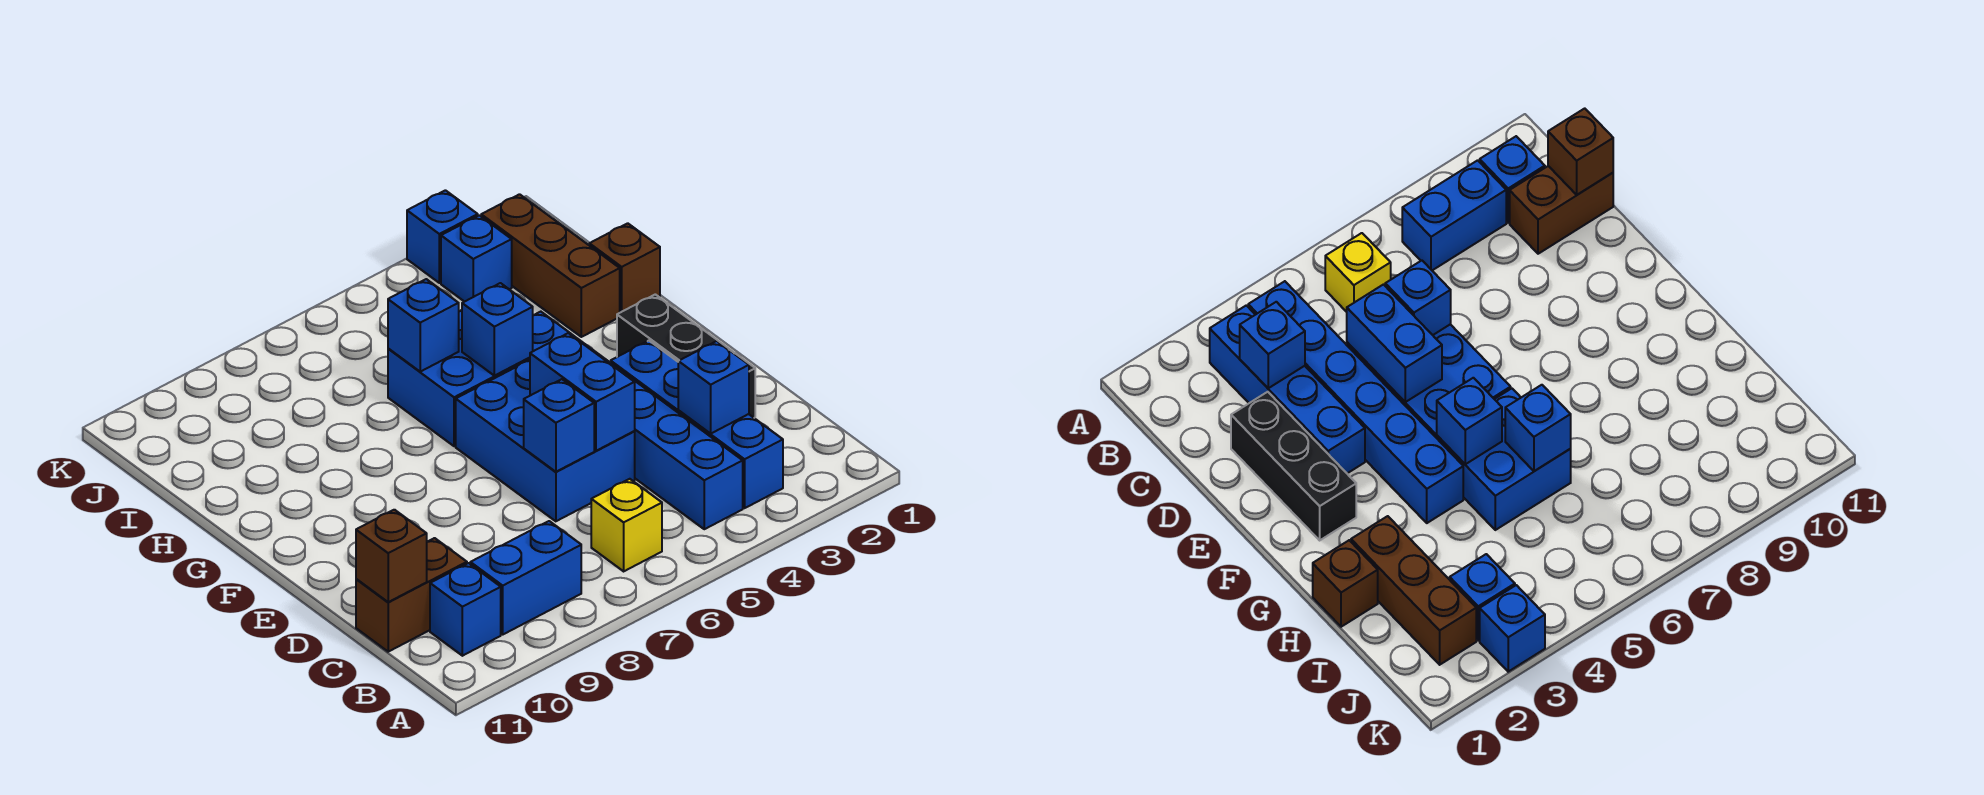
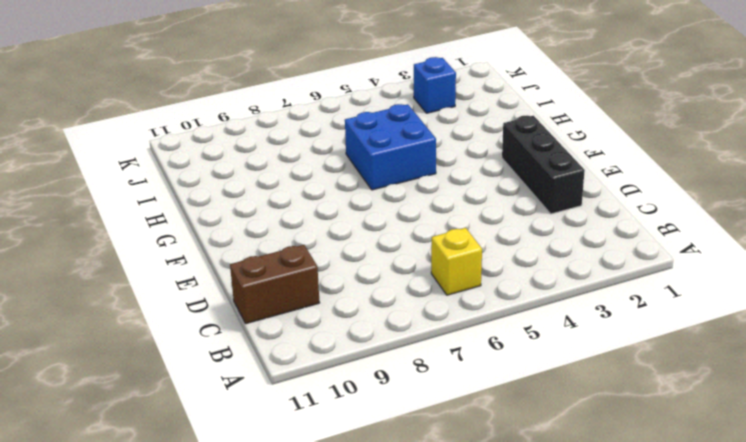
none -> blue brick B3:E3 level 1
none -> blue brick B4:G4 level 1
none -> blue brick B8:B9 level 1

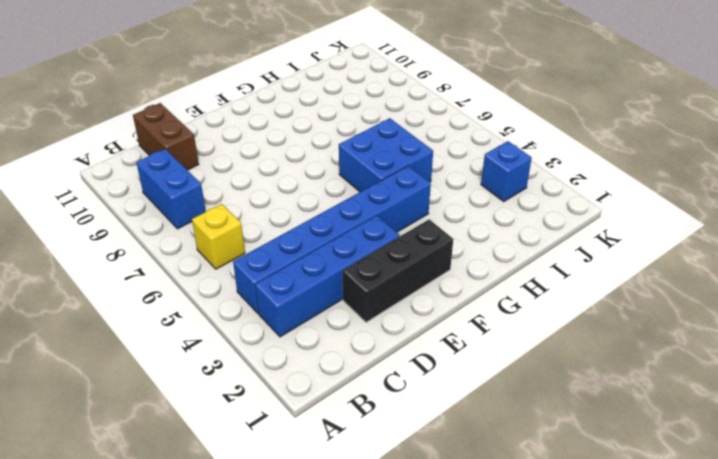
none -> blue brick B10 level 1
none -> blue brick D5:F6 level 1
none -> brown brick H1 level 1

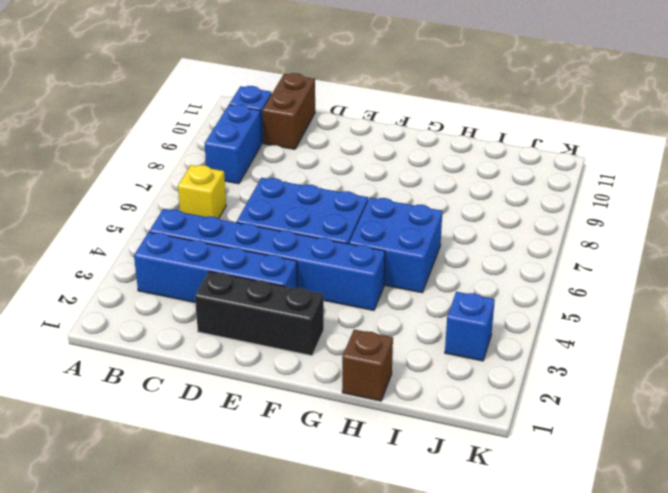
none -> brown brick H2:J2 level 1
none -> blue brick K3 level 1
none -> blue brick C3 level 2

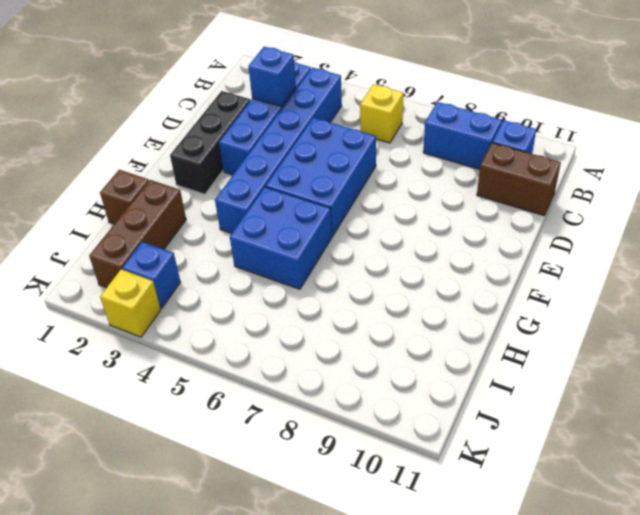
yellow brick K3 level 1 -> blue brick K3 level 1
none -> brown brick C11 level 2
none -> blue brick D5:E5 level 2
none -> blue brick D6 level 2

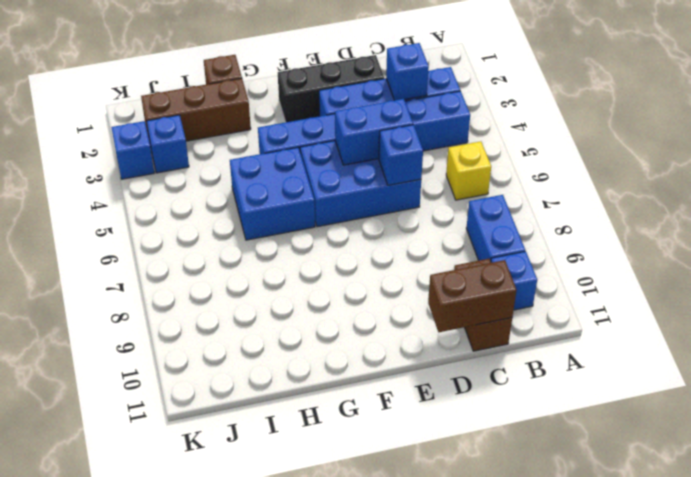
brown brick C11:D11 level 2 -> brown brick C11 level 2
none -> blue brick G5 level 2
none -> blue brick H6 level 2

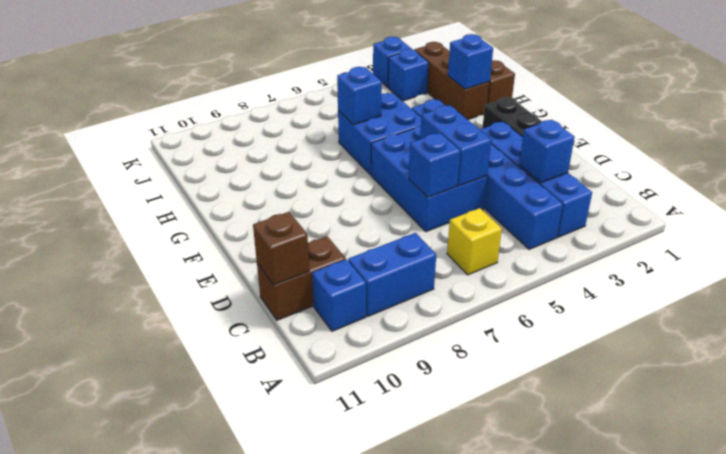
blue brick H2 level 2 -> blue brick G5 level 2

